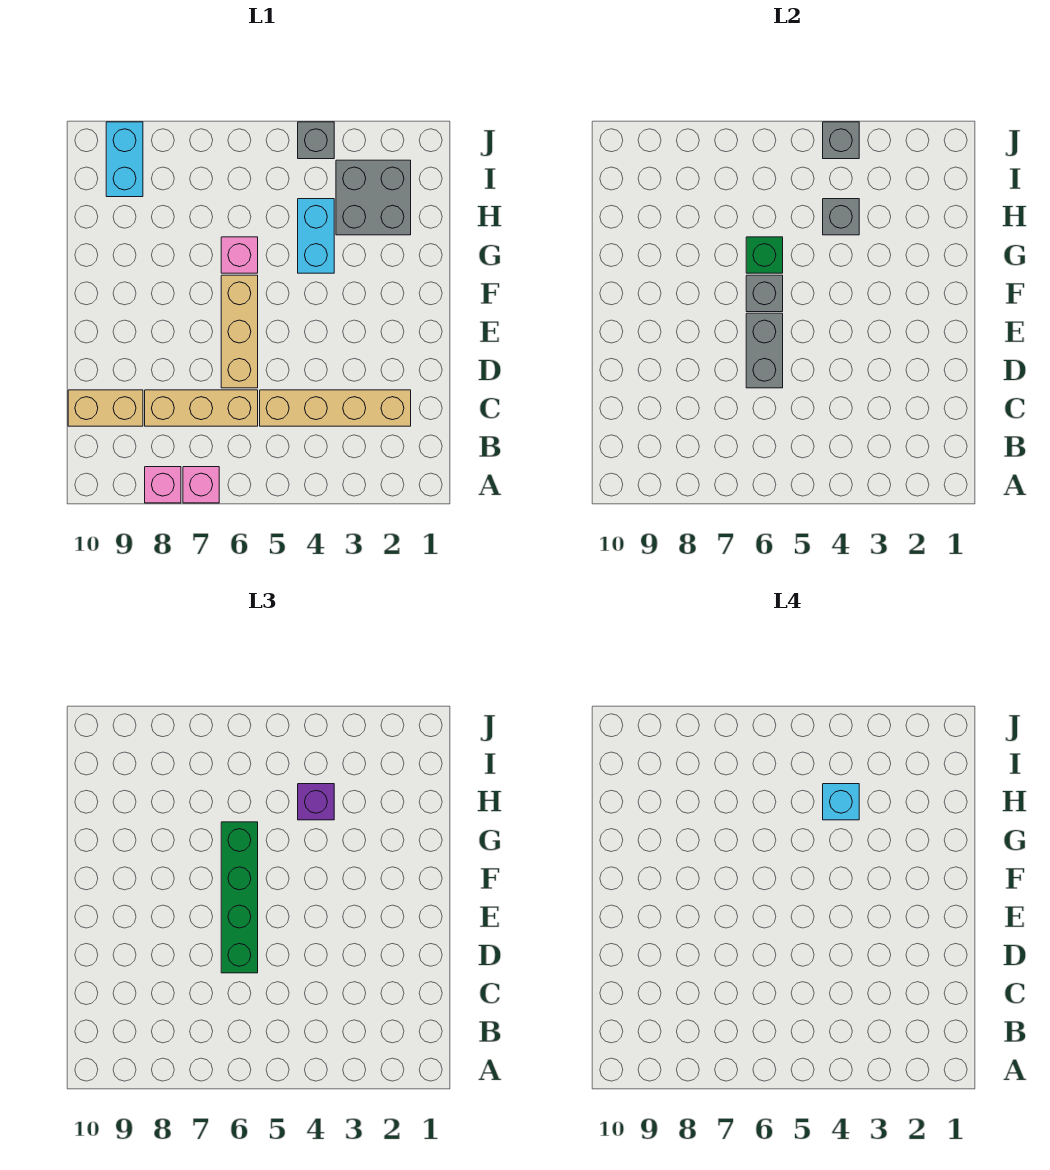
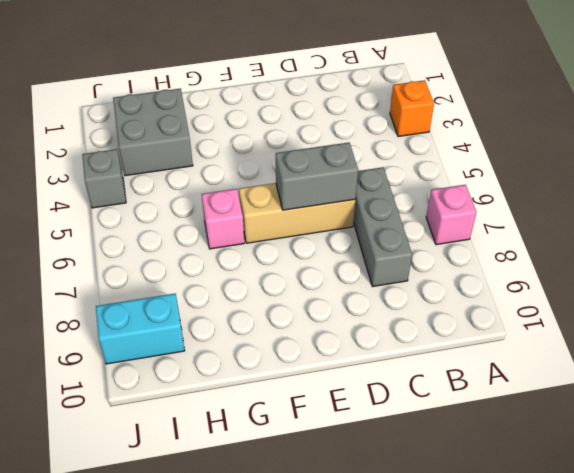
orange brick A3 level 1 -> none
grey brick C6:C8 level 1 -> tan brick C6:C8 level 1
none -> pink brick A8 level 1
none -> tan brick C2:C5 level 1
none -> tan brick C9:C10 level 1

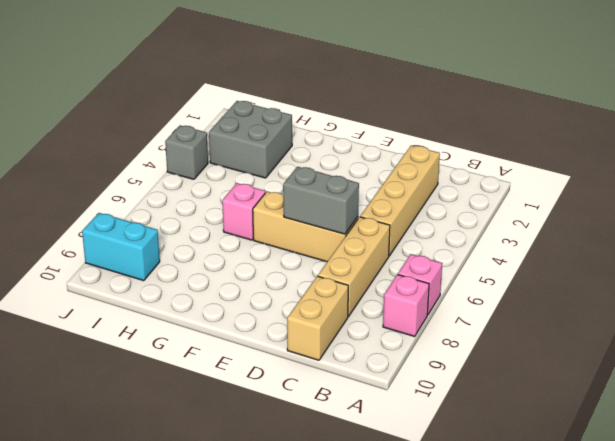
none -> cyan brick G4:H4 level 1
none -> grey brick F6 level 2
none -> green brick G6 level 2

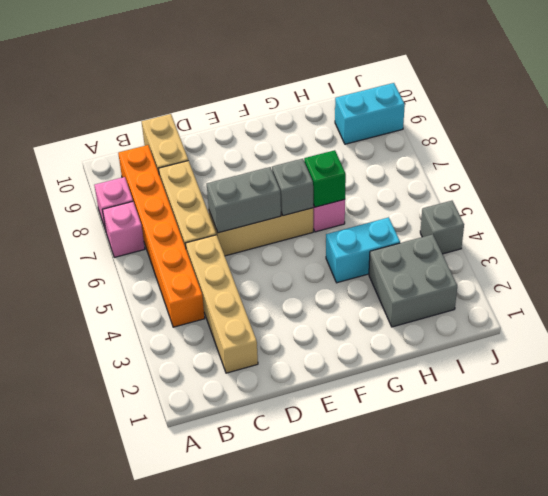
orange brick B4:B9 level 1 -> none
none -> grey brick H4 level 2
none -> grey brick J4 level 2
none -> green brick D6:G6 level 3

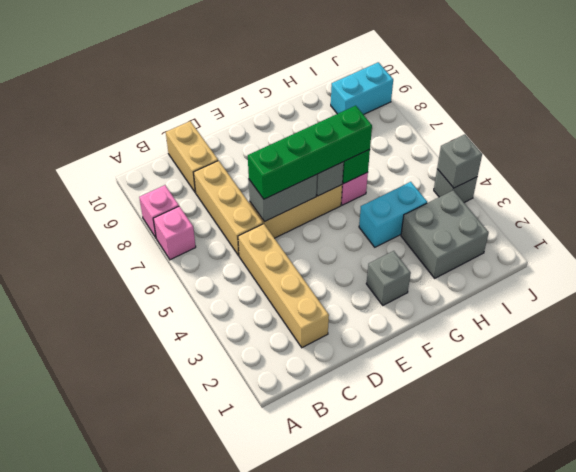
grey brick F2 level 1 -> grey brick H4 level 2
none -> purple brick H4 level 3
none -> cyan brick H4 level 4

